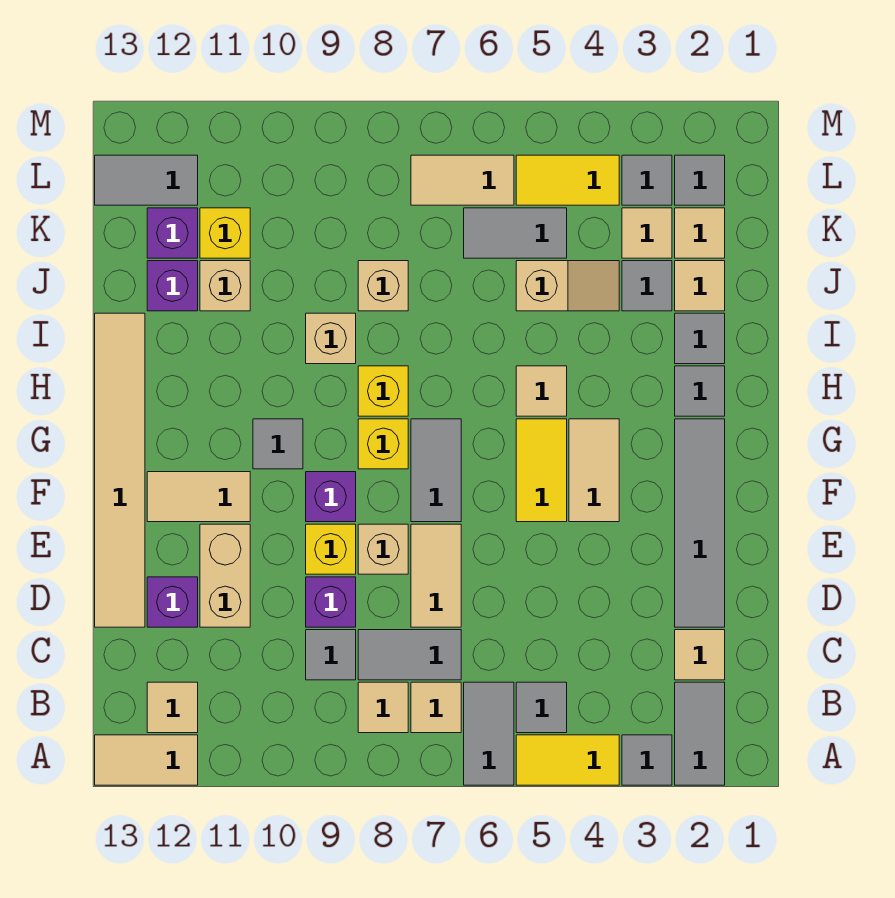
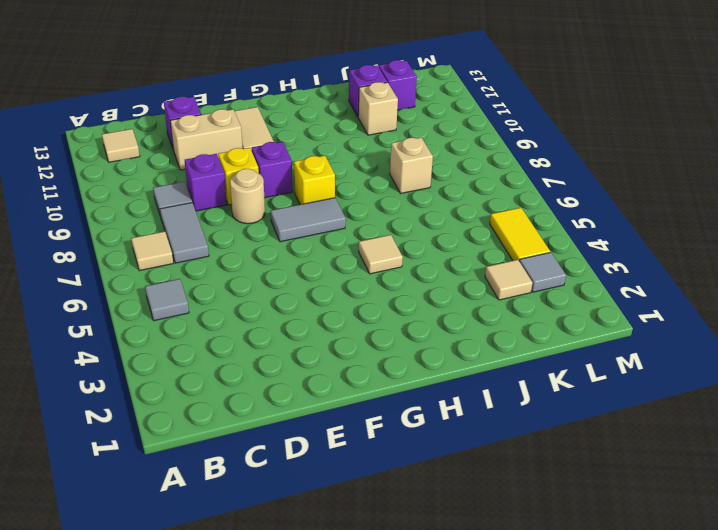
tan round brick E8 level 1 -> tan brick E8 level 1
none -> grey tile A2:B2 level 1
none -> grey tile A3 level 1
none -> yellow tile A4:A5 level 1
none -> grey tile A6:B6 level 1

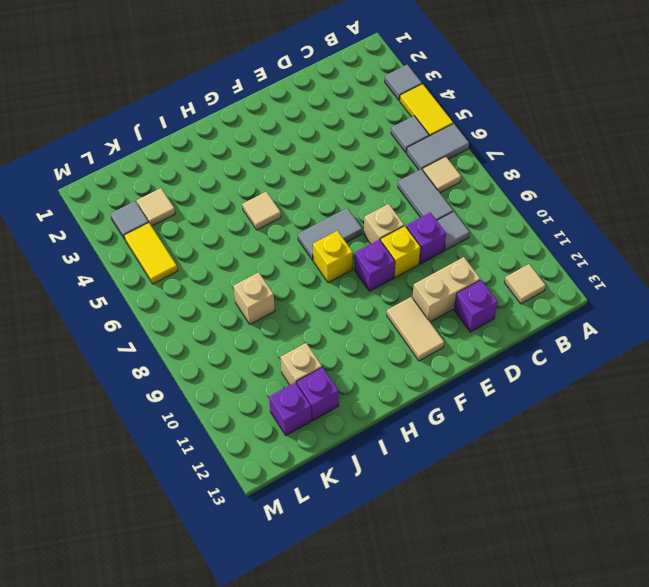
none -> grey tile A2:B2 level 1
none -> tan tile A12:A13 level 1
none -> tan tile B8 level 1
none -> tan tile C2 level 1

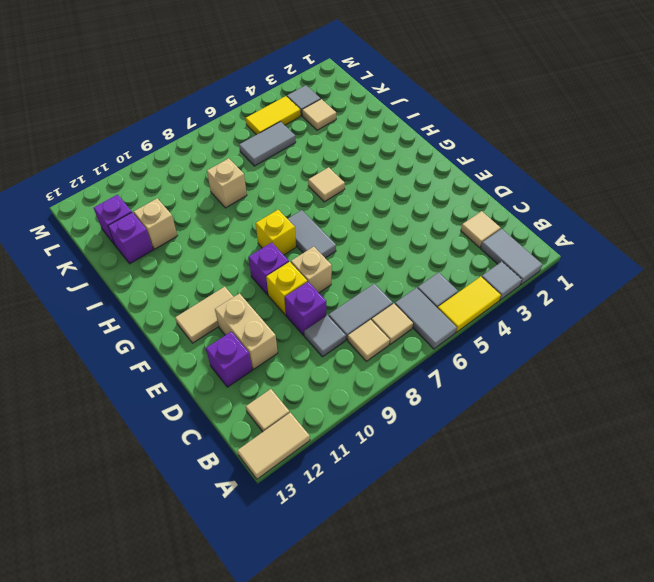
none -> grey tile D2:G2 level 1
none -> tan tile D7:E7 level 1
none -> tan tile D13:I13 level 1
none -> tan tile F4:G4 level 1

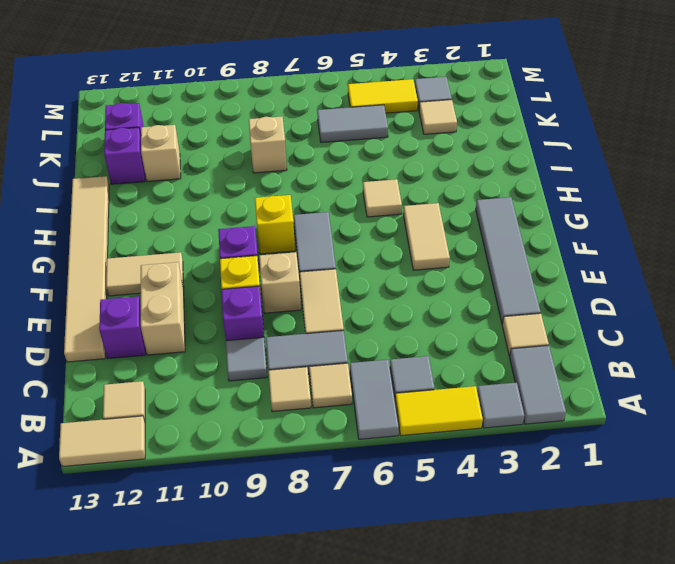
none -> yellow tile F5:G5 level 1
none -> grey tile G10 level 1
none -> grey tile H2 level 1
none -> yellow brick H8 level 1

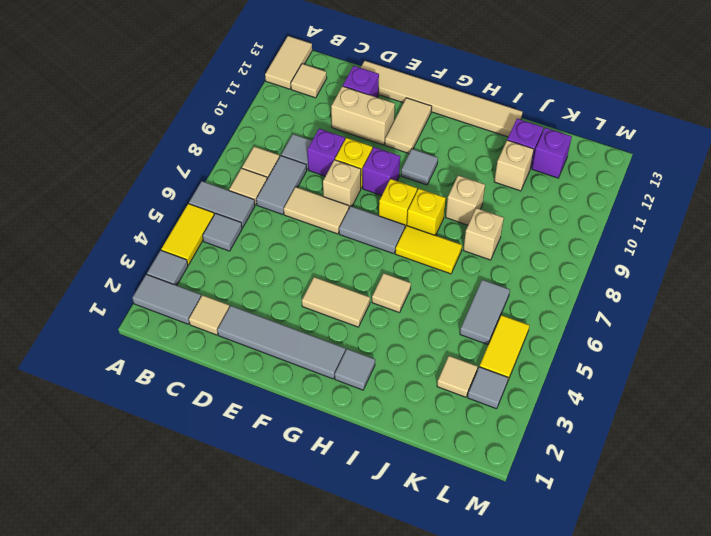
yellow tile H7:I7 level 1 -> yellow tile F5:G5 level 1
none -> grey tile I2 level 1
none -> tan tile J2 level 1
none -> grey tile J3 level 1
none -> tan slope J4:J5 level 1 top 5

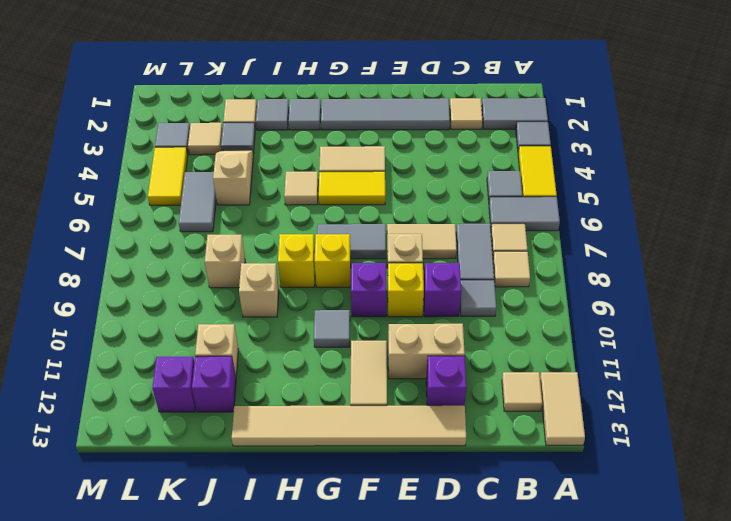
none -> tan tile K2 level 1
none -> yellow brick K11 level 1
none -> grey tile L2 level 1
none -> tan tile L6:L7 level 1

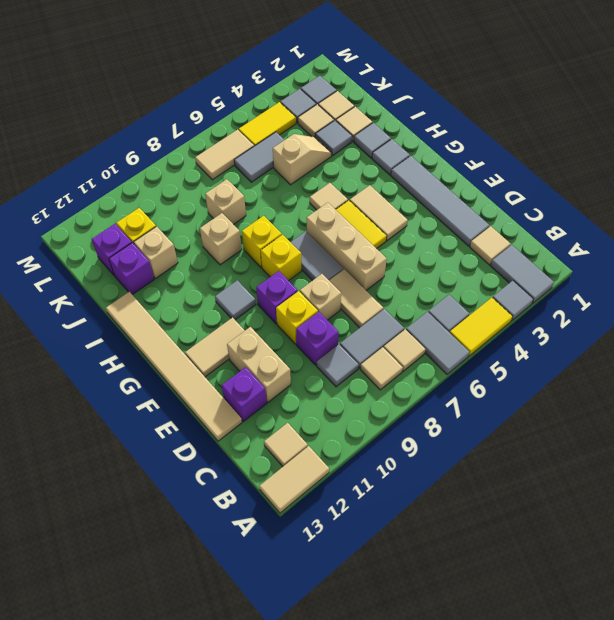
tan brick E6:G6 level 1 -> none
none -> grey tile L12:L13 level 1

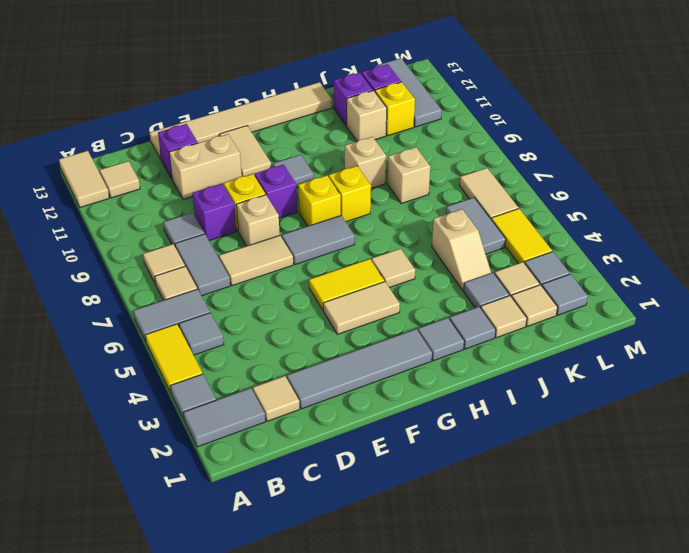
grey tile L11:L13 level 1 -> grey tile L12:L13 level 1

